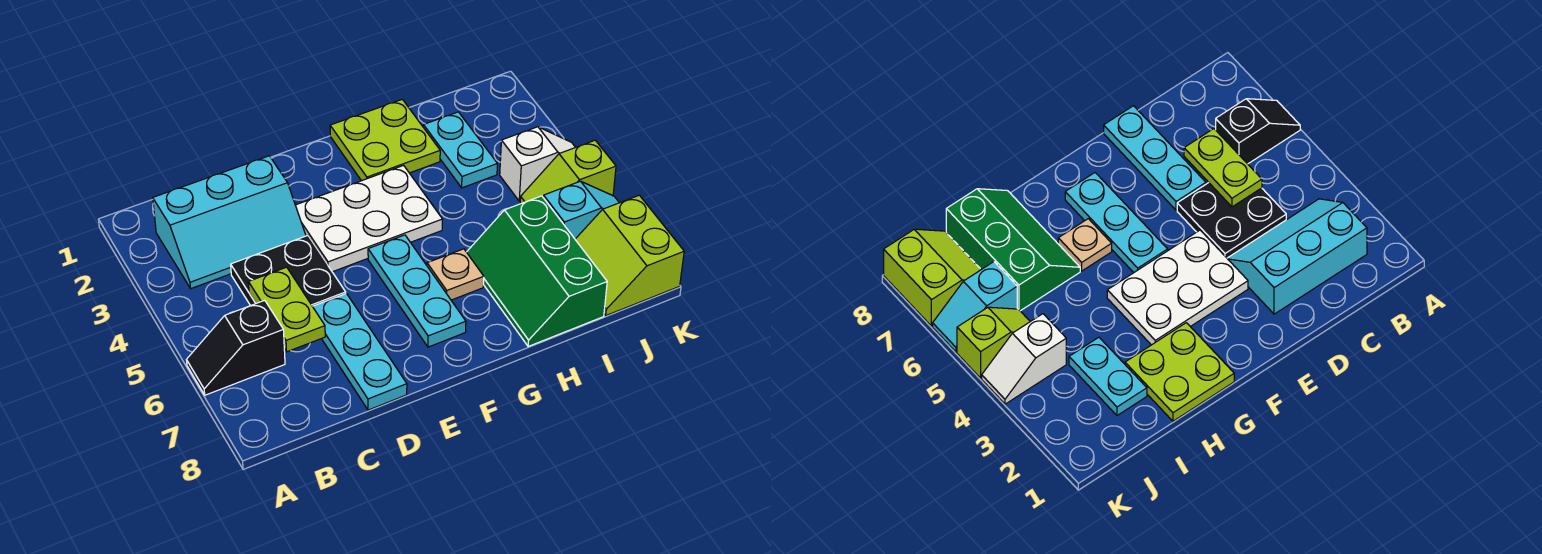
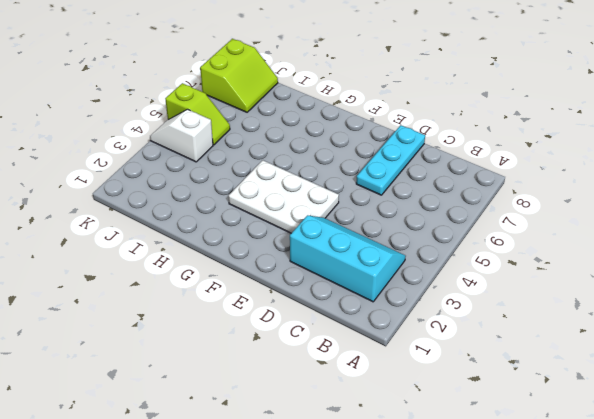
none -> black slope A6:B6 level 1 top B
none -> black plate C4:D5 level 1
none -> cyan plate F5:F7 level 1

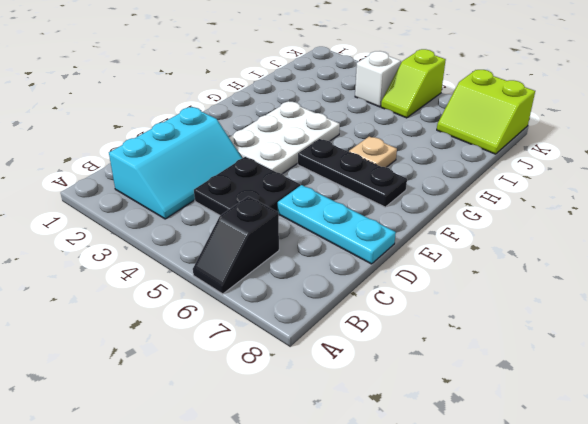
black plate F5:F7 level 1 -> cyan plate F5:F7 level 1
none -> lime plate G1:H2 level 1
none -> green slope H6:I8 level 1 top I
none -> cyan plate I2:I3 level 1

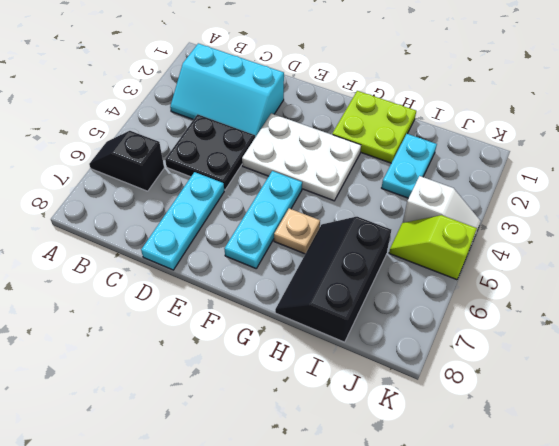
black slope H6:I8 level 1 top I -> green slope H6:I8 level 1 top I
none -> cyan slope J6:K6 level 1 top J
none -> lime slope J7:K8 level 1 top K
none -> lime plate C5:C6 level 2

